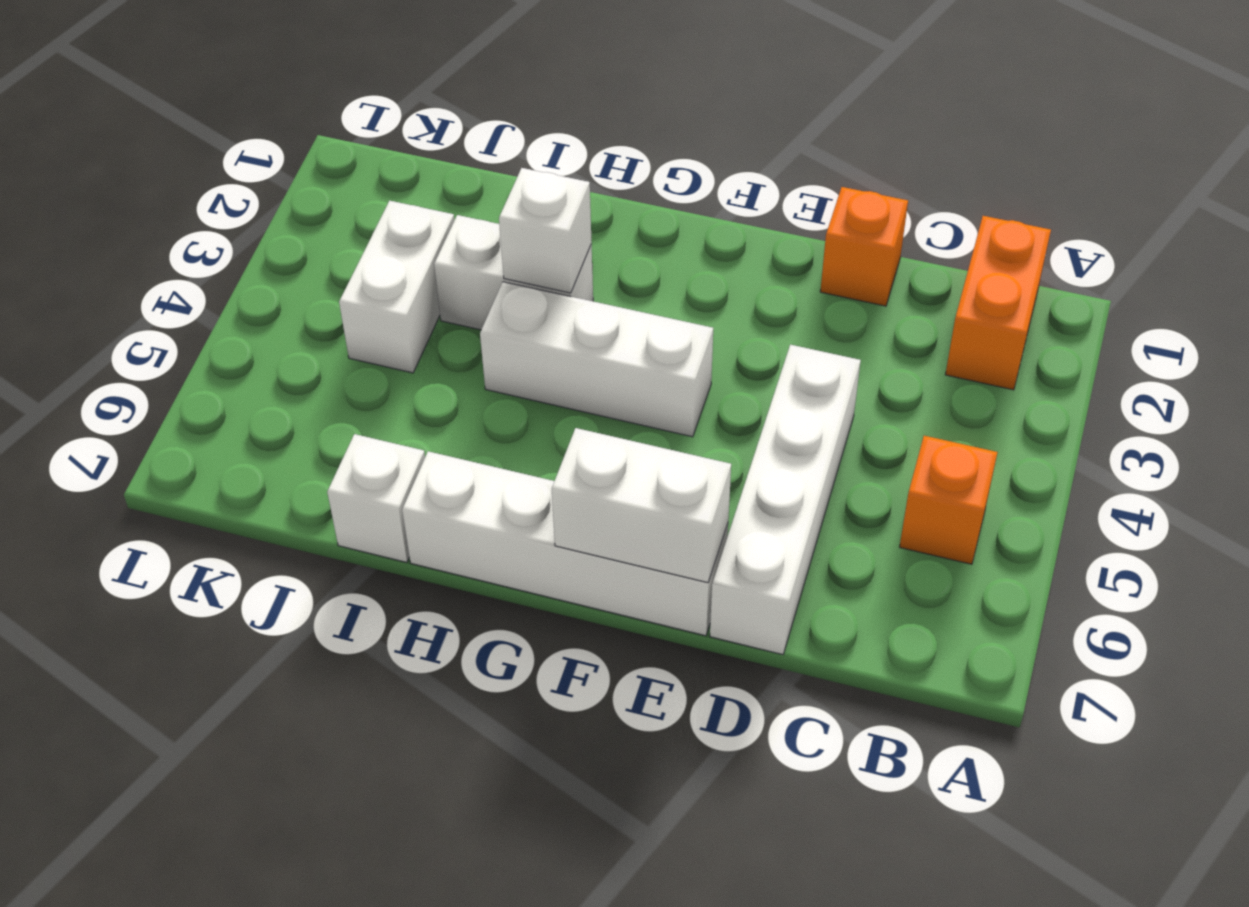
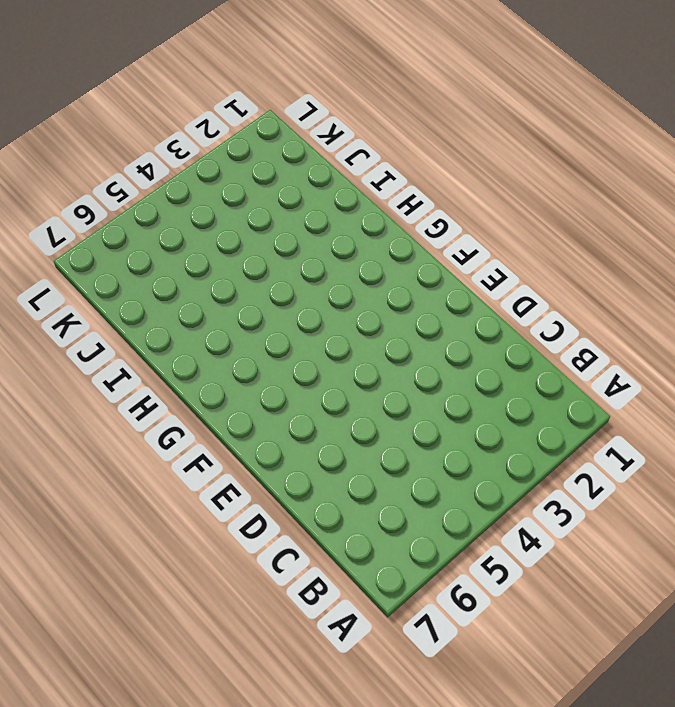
none -> orange brick B1:B2 level 1
none -> orange brick B5 level 1

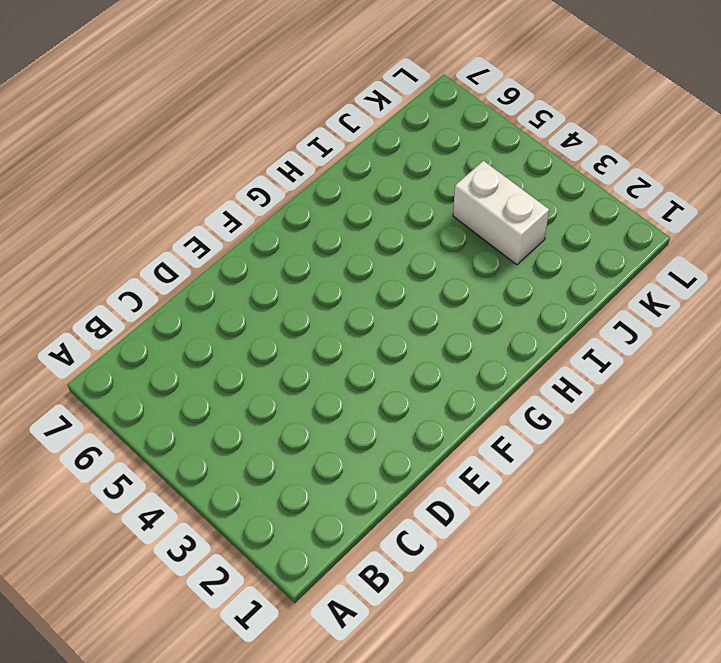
none -> orange brick B1:B2 level 1
none -> orange brick B5 level 1

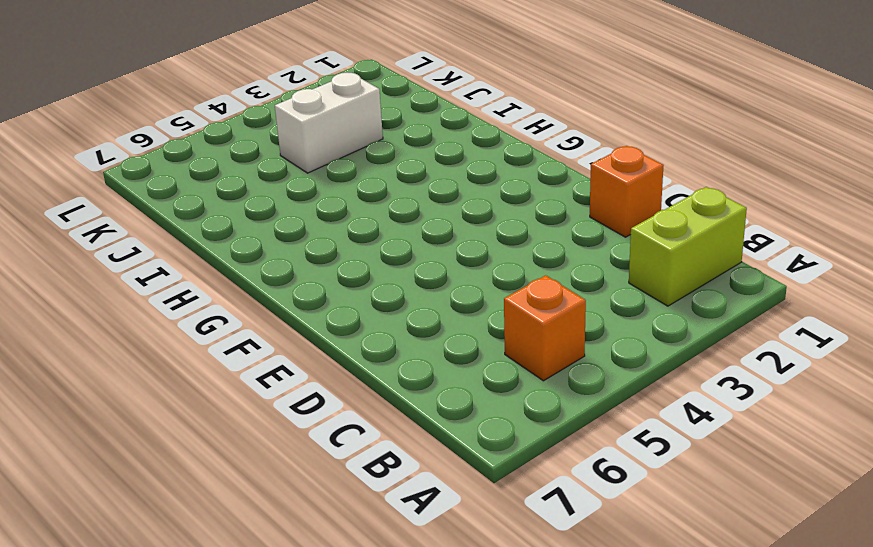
lime brick B1:B2 level 1 -> orange brick B1:B2 level 1
none -> white brick D4:D7 level 1
none -> white brick E7:H7 level 1

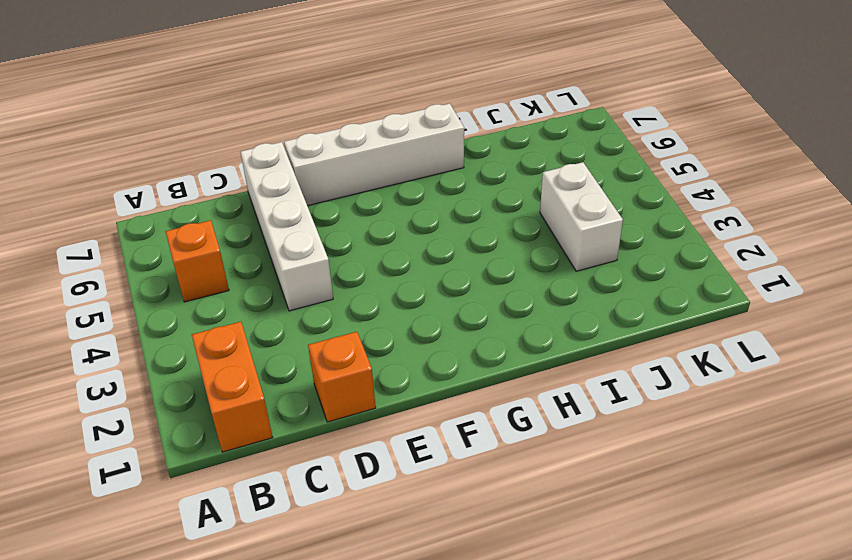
none -> white brick F4:H4 level 1
none -> white brick H3:I3 level 1

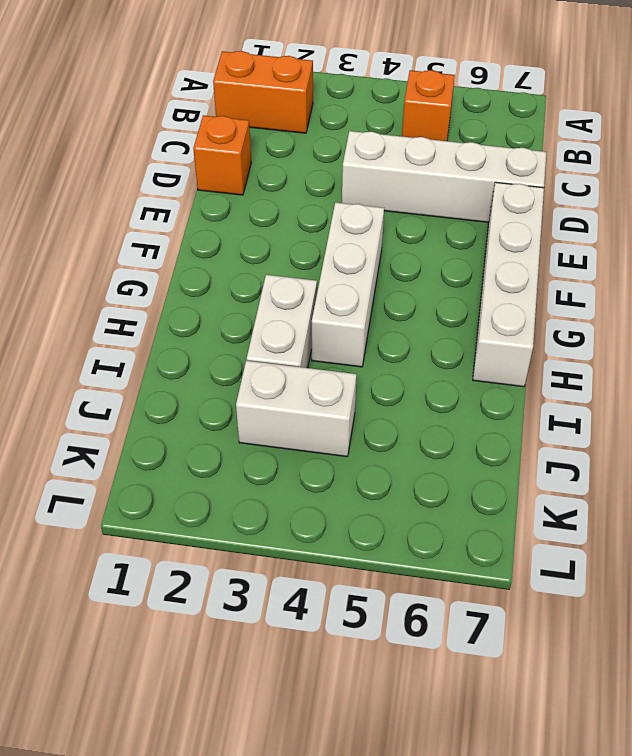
none -> white brick I7 level 1
none -> white brick E7:F7 level 2

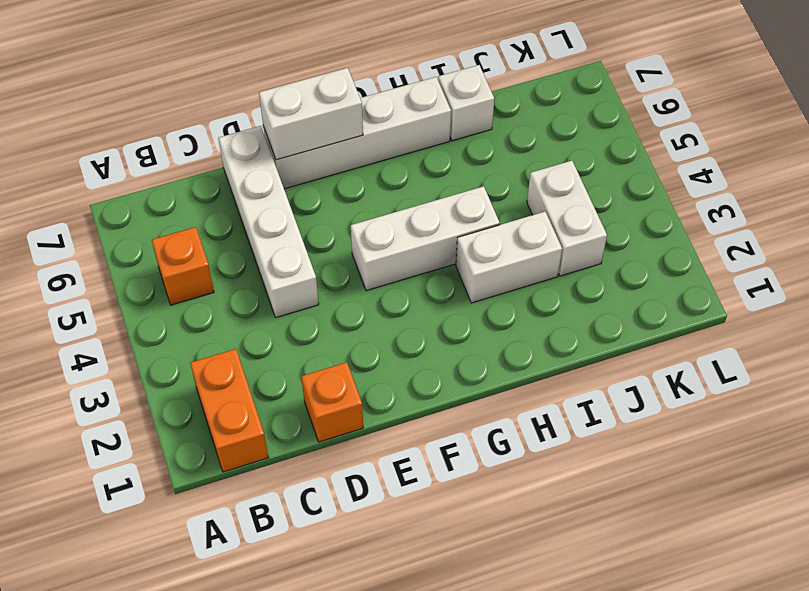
none -> white brick H3 level 2

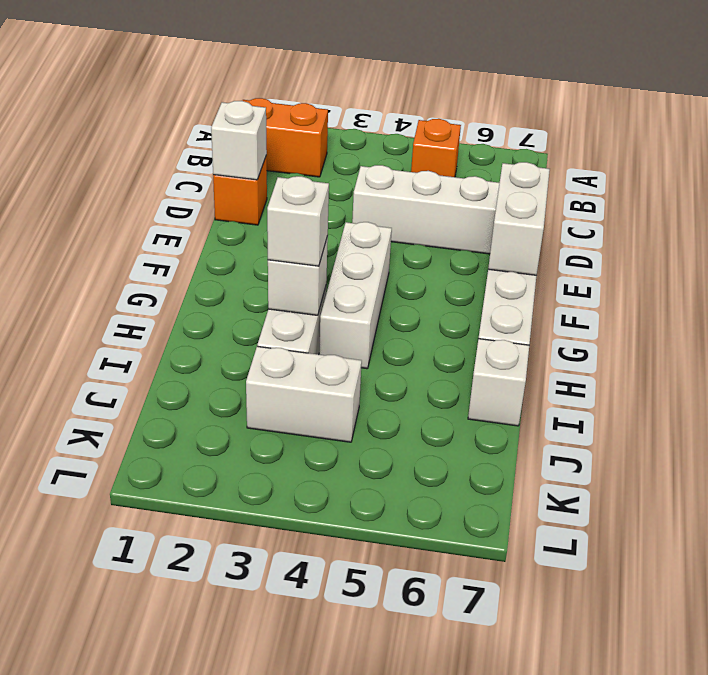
white brick D1 level 2 -> none
white brick H3 level 3 -> none

